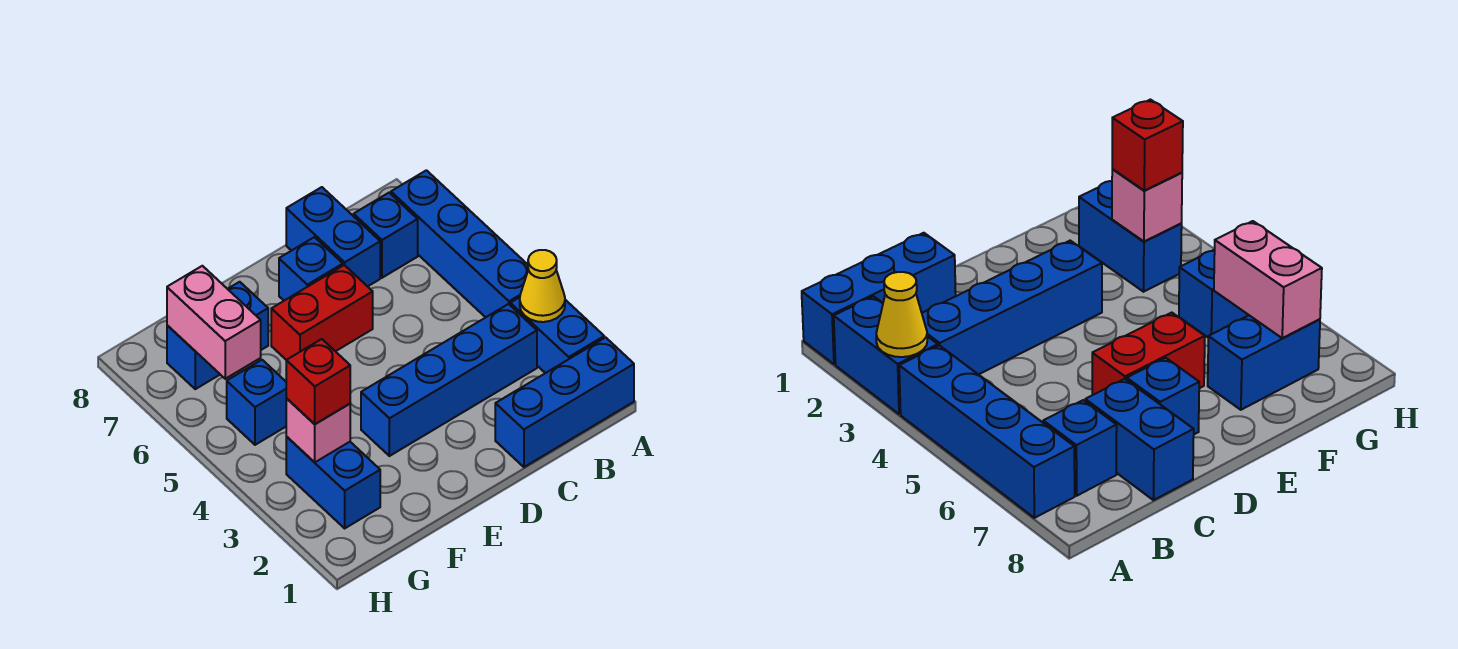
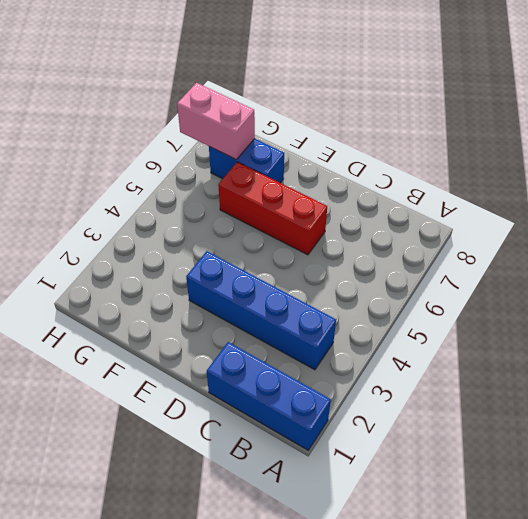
red brick D6:F6 level 1 -> red brick D6:E6 level 1
pink brick G7:H7 level 2 -> pink brick G6:G7 level 2
none -> blue brick A2:A3 level 1
none -> blue brick A4:A7 level 1
none -> blue brick B7 level 1

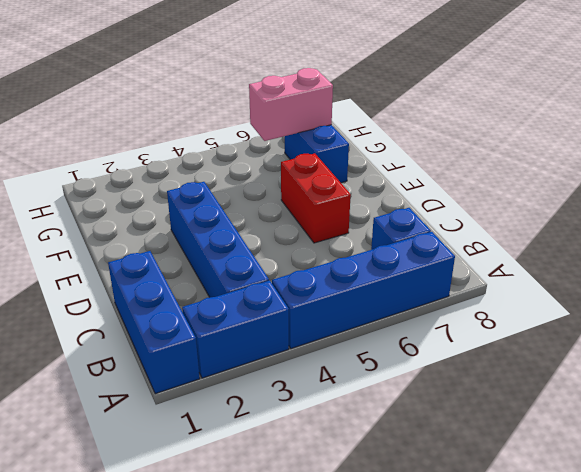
none -> blue brick C7:C8 level 1
none -> blue brick D7 level 1
none -> blue brick G2:G3 level 1

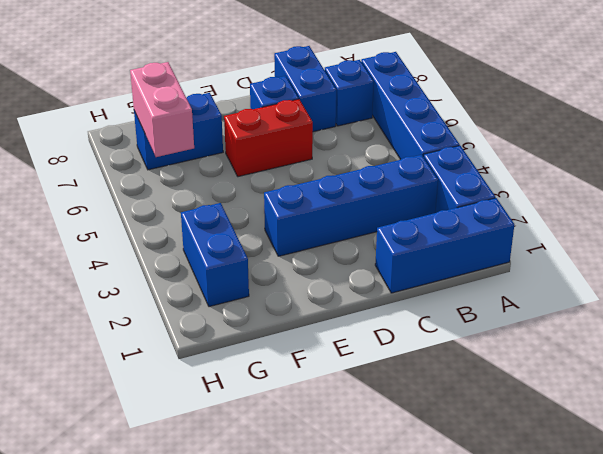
none -> blue brick G5 level 1
none -> yellow cone A3 level 2
none -> pink brick G3 level 2

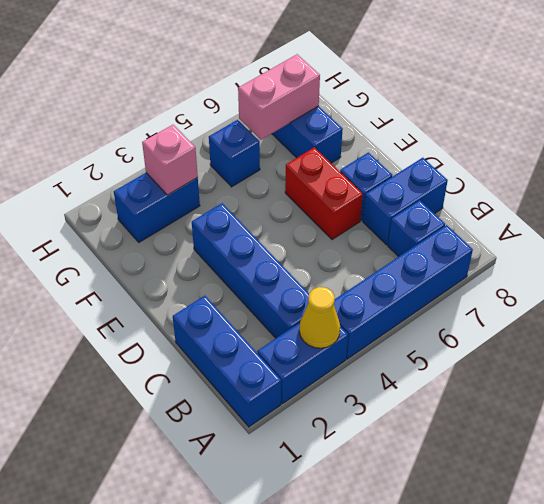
none -> red brick G3 level 3

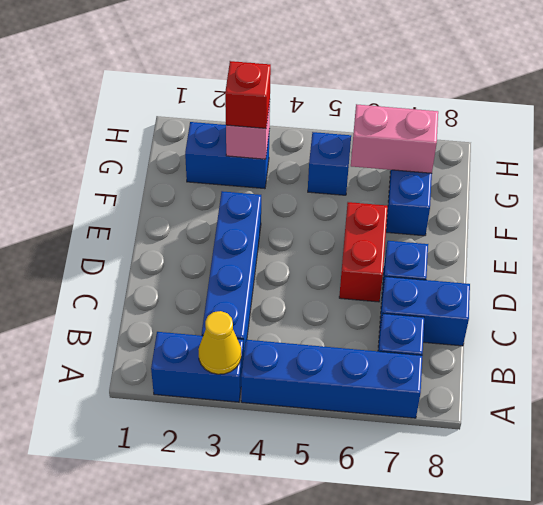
none -> blue brick A1:C1 level 1

